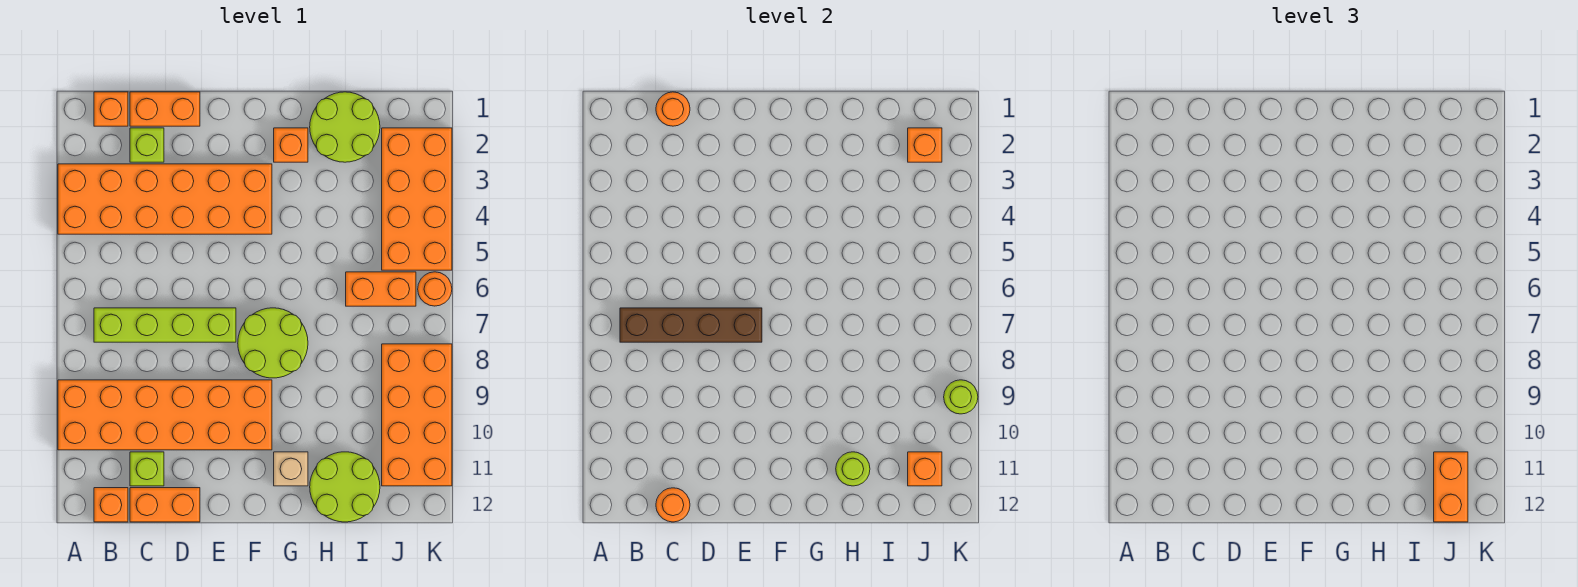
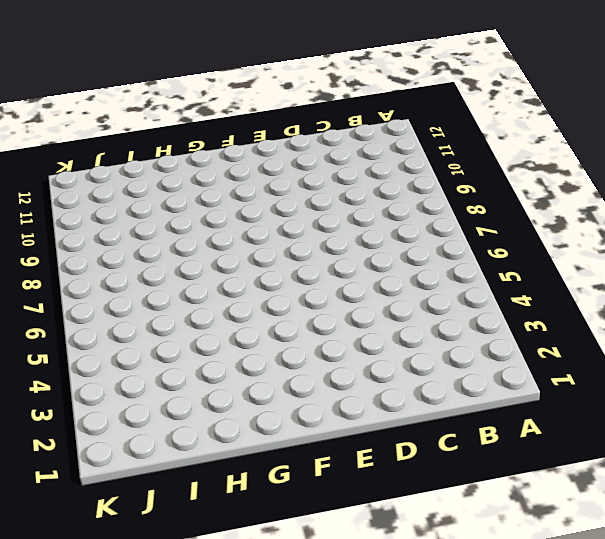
none -> orange brick A3:F4 level 1
none -> orange brick A9:F10 level 1
none -> orange brick B1 level 1

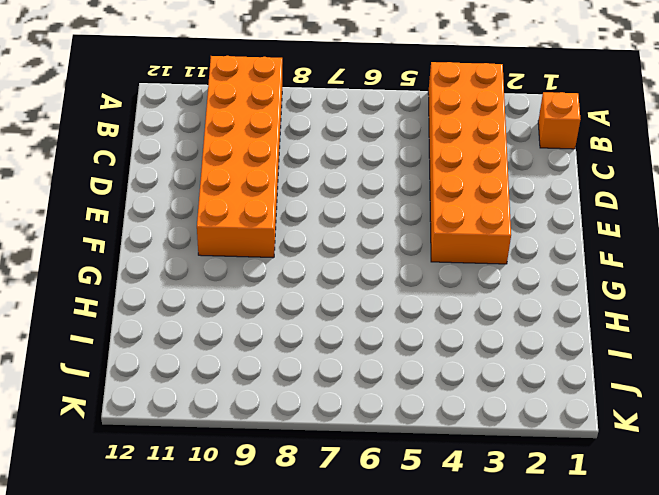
none -> lime brick B7:E7 level 1
none -> orange brick B12 level 1
none -> orange brick C1:D1 level 1

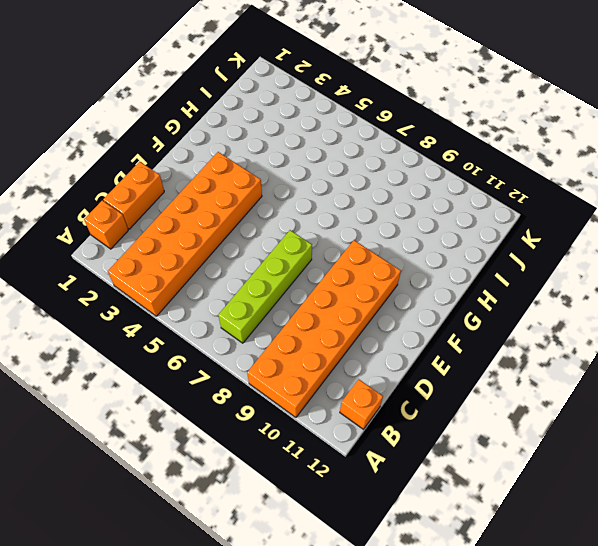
none -> lime brick C2 level 1
none -> lime brick C11 level 1
none -> orange brick C12:D12 level 1

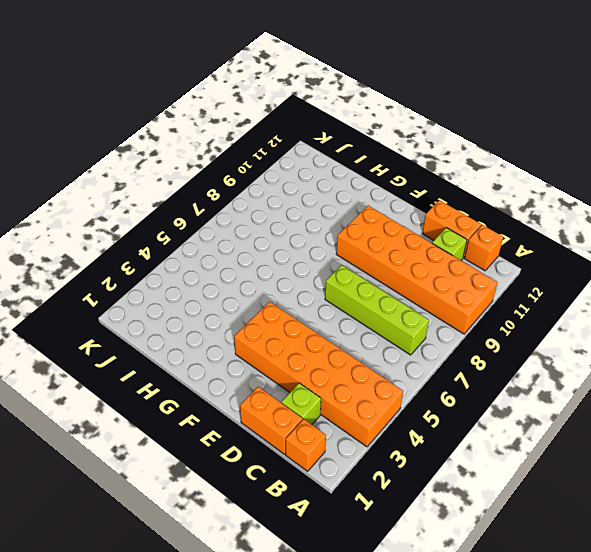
none -> lime round brick F7:G8 level 1
none -> orange brick G2 level 1
none -> tan brick G11 level 1

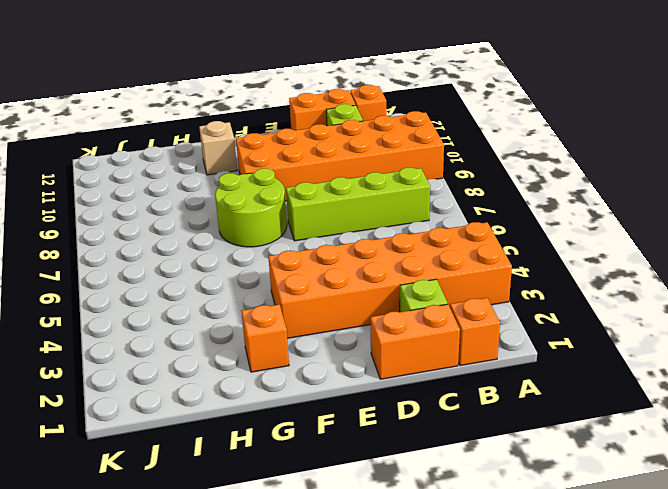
none -> lime round brick H1:I2 level 1
none -> lime round brick H11:I12 level 1
none -> orange brick I6:J6 level 1

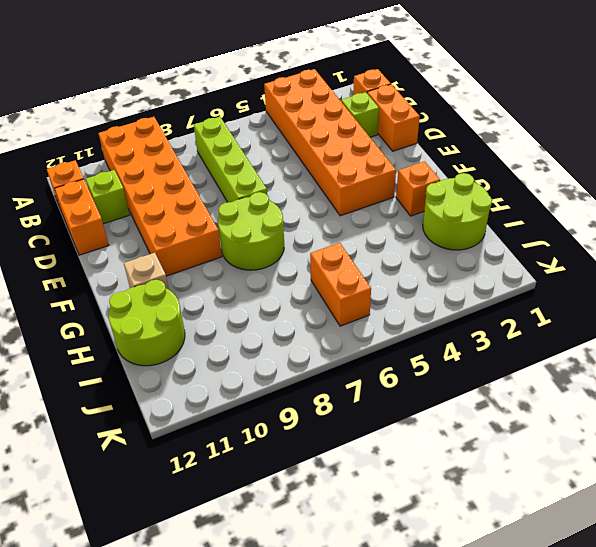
none -> orange brick J2:K5 level 1
none -> orange brick J8:K11 level 1
none -> orange round brick K6 level 1

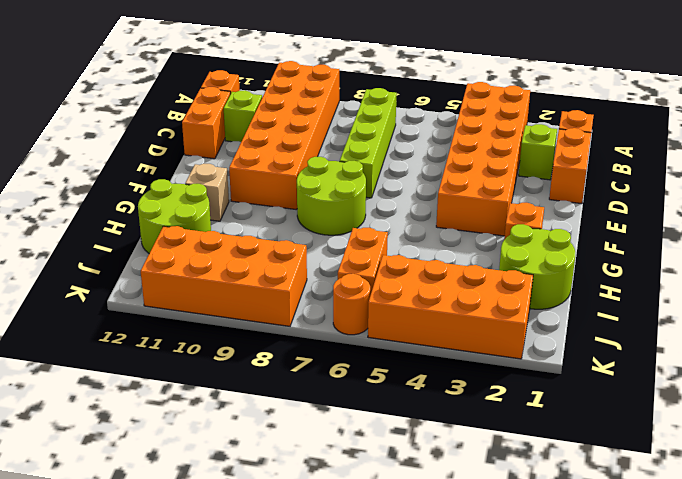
none -> brown brick B7:E7 level 2
none -> orange round brick C1 level 2
none -> orange round brick C12 level 2

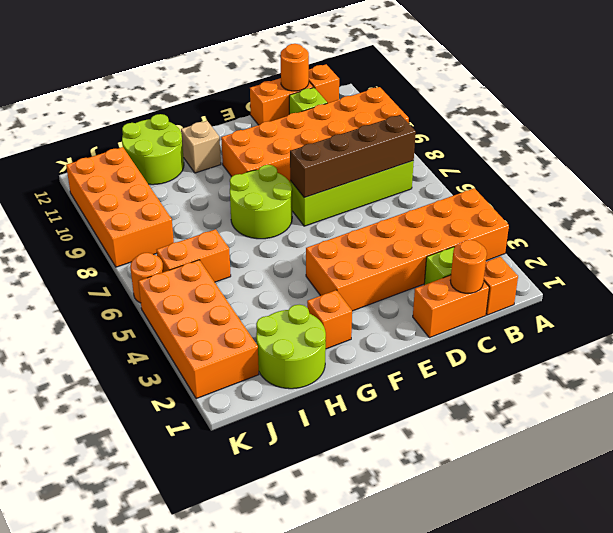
none -> lime round brick H11 level 2
none -> orange brick J2 level 2
none -> orange brick J11 level 2

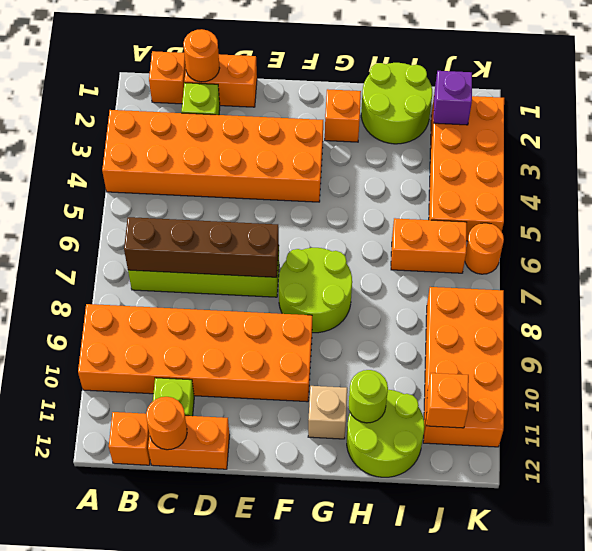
purple brick J2 level 2 -> orange brick J2 level 2
none -> lime round brick K9 level 2
none -> orange brick J11:J12 level 3

